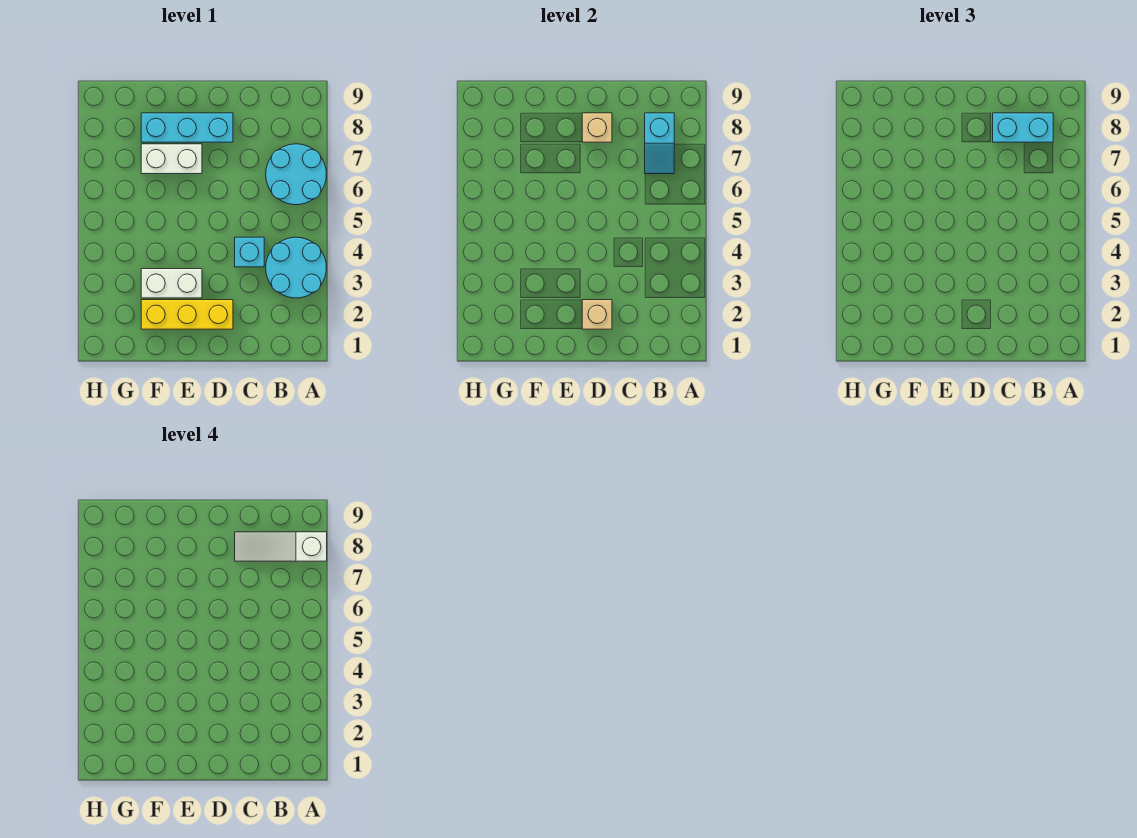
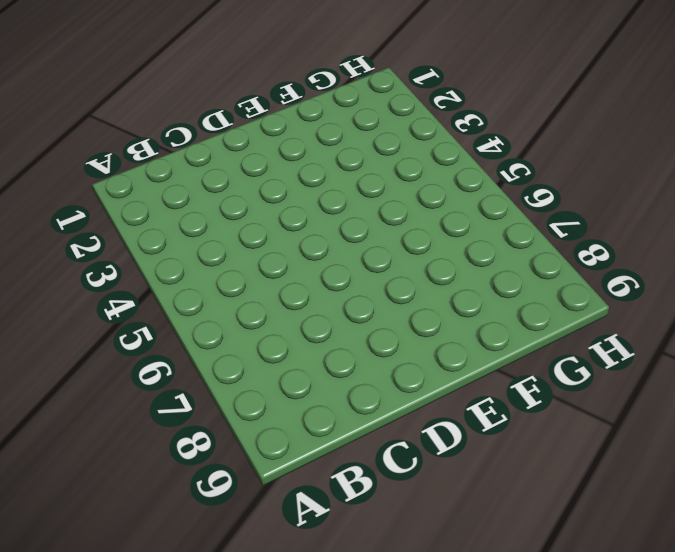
none -> cyan round brick A3:B4 level 1
none -> cyan round brick A6:B7 level 1
none -> cyan brick C4 level 1

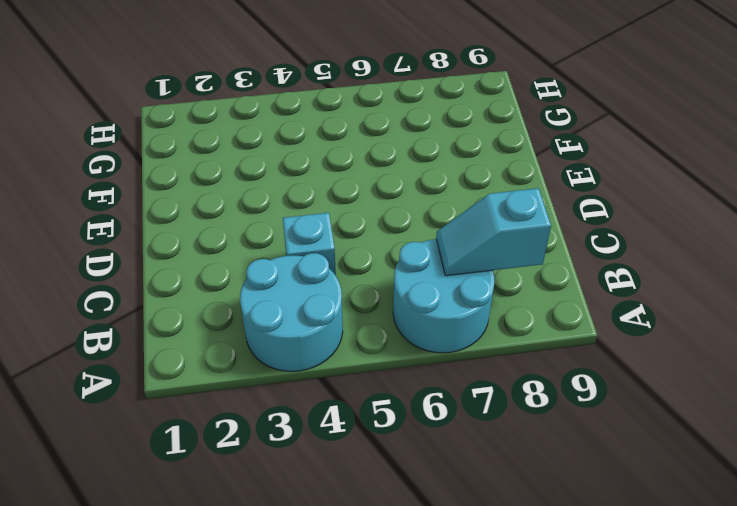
none -> yellow brick D2:F2 level 1
none -> cyan brick D8:F8 level 1
none -> white brick E3:F3 level 1

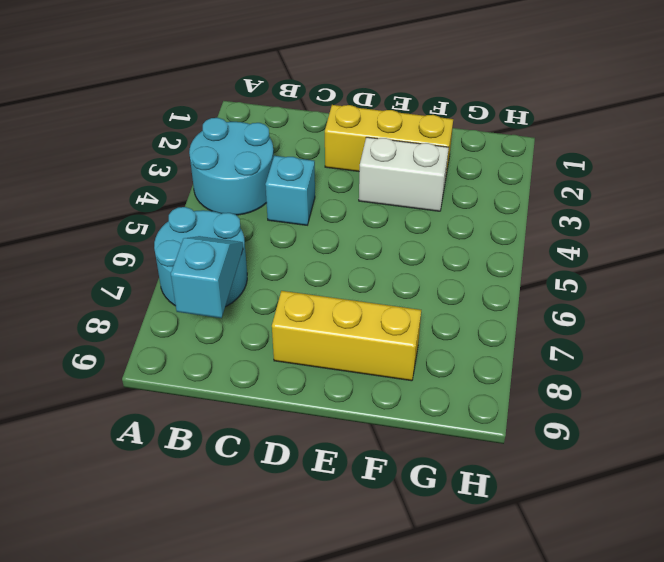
yellow brick D8:F8 level 1 -> cyan brick D8:F8 level 1
none -> white brick E7:F7 level 1
none -> tan brick D2 level 2
none -> tan brick D8 level 2

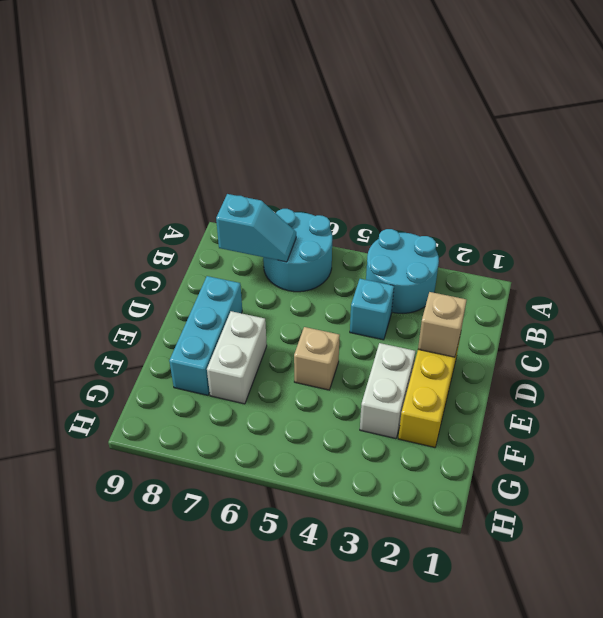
tan brick E5 level 1 -> tan brick D8 level 2
none -> cyan brick B8:C8 level 3
none -> white slope A8:C8 level 4 top A

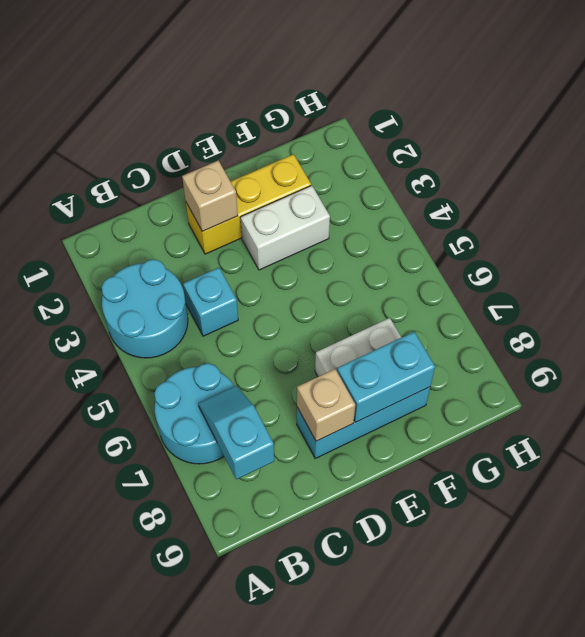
cyan brick E8:F8 level 2 -> cyan brick B8:C8 level 3
none -> white slope A8:C8 level 4 top A

